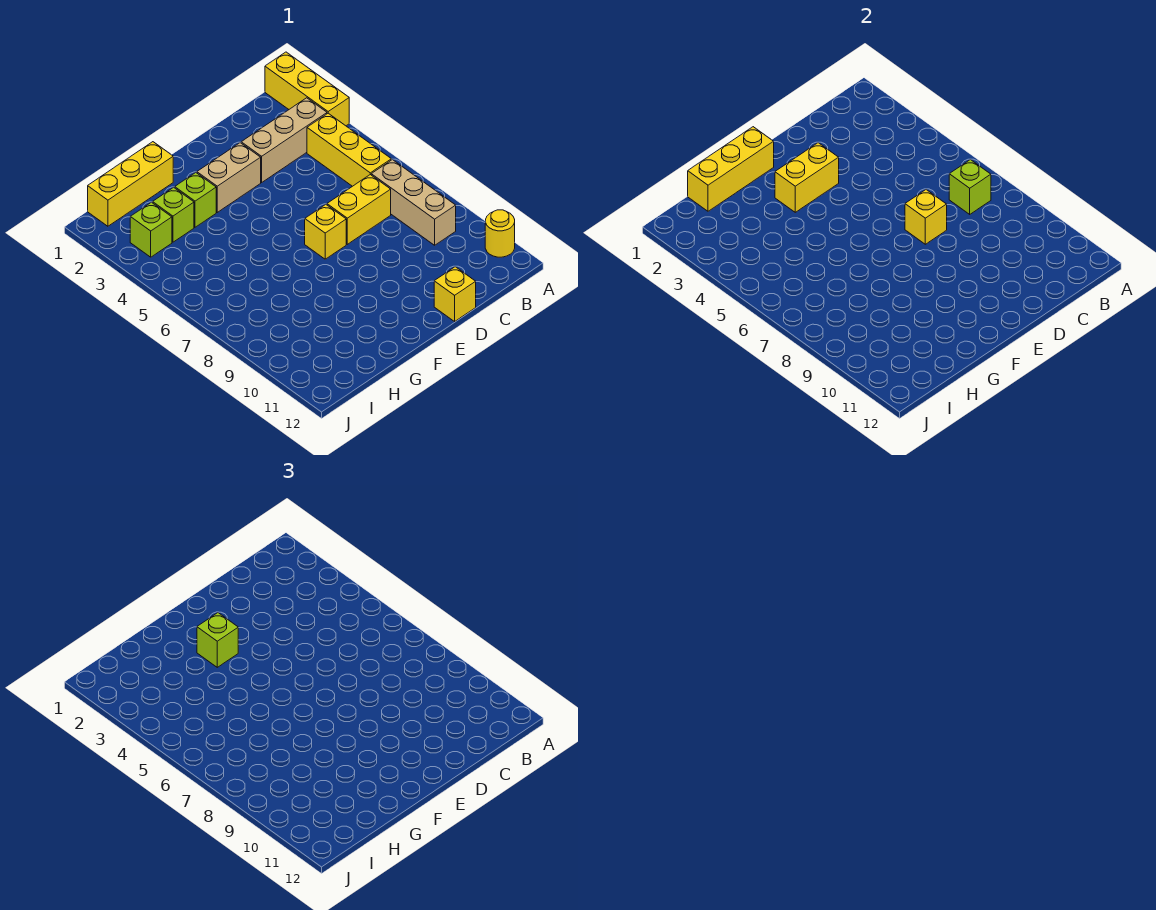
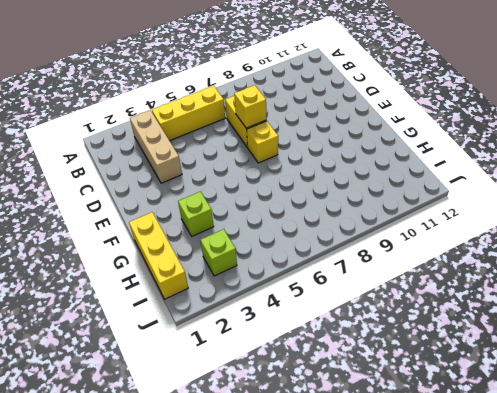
none -> yellow brick A1:A3 level 1
none -> yellow round brick A11 level 1
none -> tan brick B7:B9 level 1

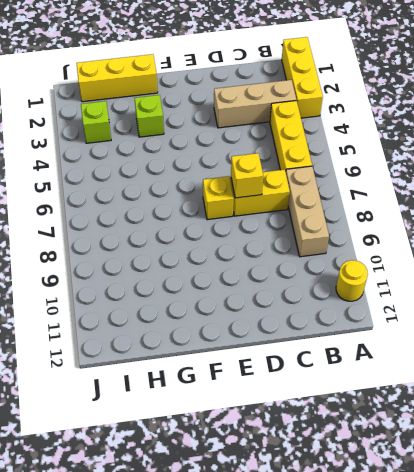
none -> yellow brick D12 level 1
none -> tan brick E3:F3 level 1
none -> lime brick H3 level 1

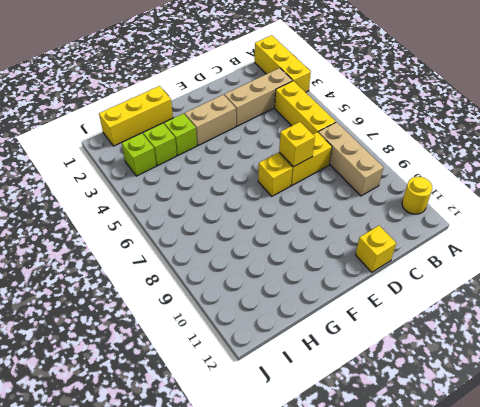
none -> lime brick B7 level 2
none -> yellow brick E3:F3 level 2
none -> yellow brick F1:H1 level 2

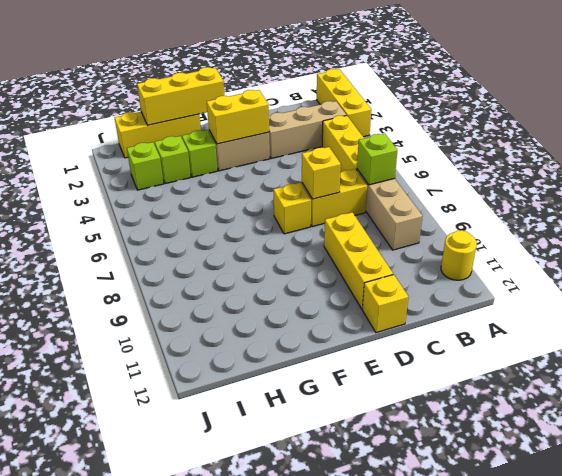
yellow brick D9:D11 level 1 -> none
none -> lime brick F3 level 3

